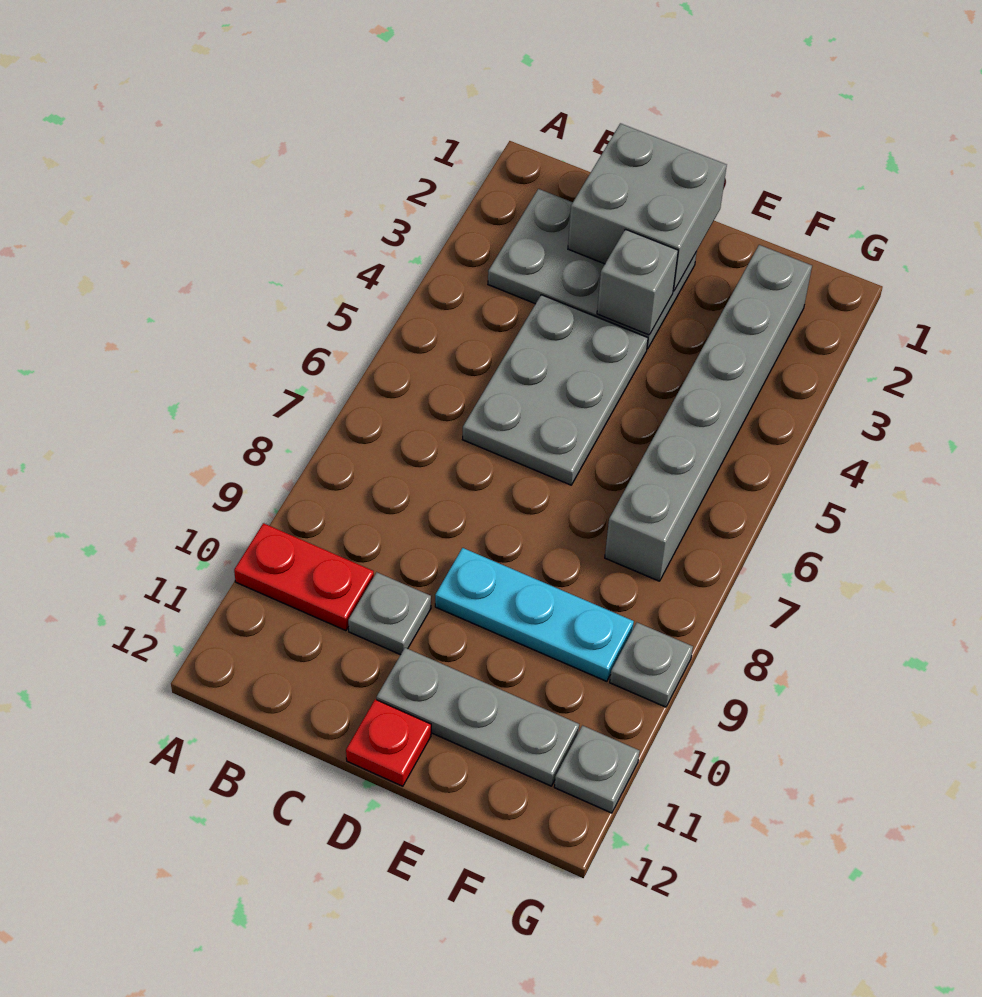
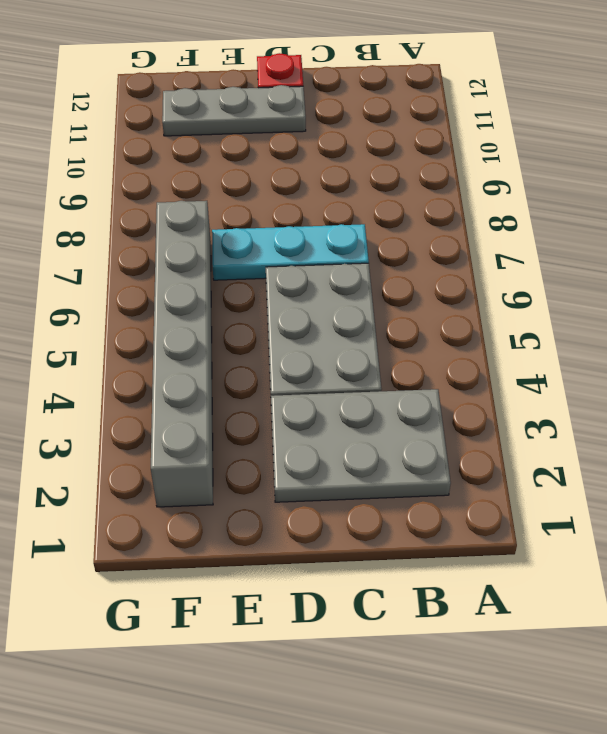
cyan plate C7:E7 level 1 -> cyan plate D9:F9 level 1
none -> red plate A10:B10 level 1
none -> grey plate C10 level 1
none -> grey plate G9 level 1

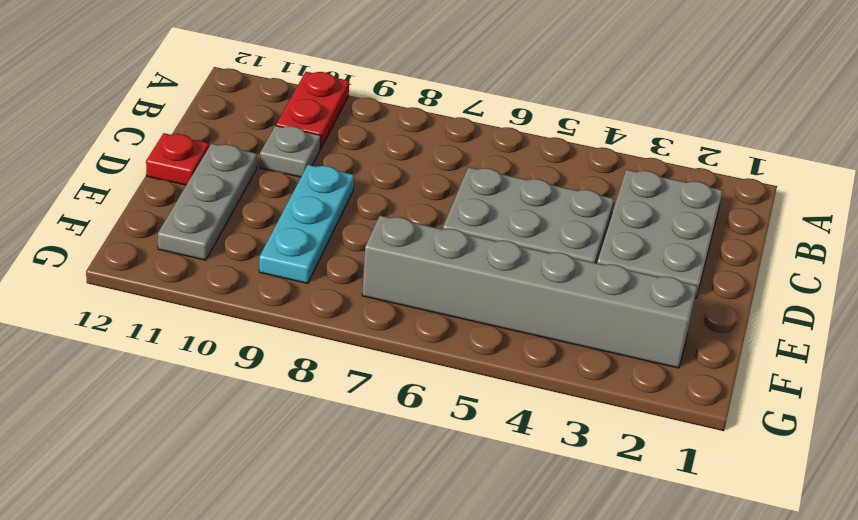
none -> grey plate G9 level 1
none -> grey plate G11 level 1
none -> grey brick C1:D2 level 2

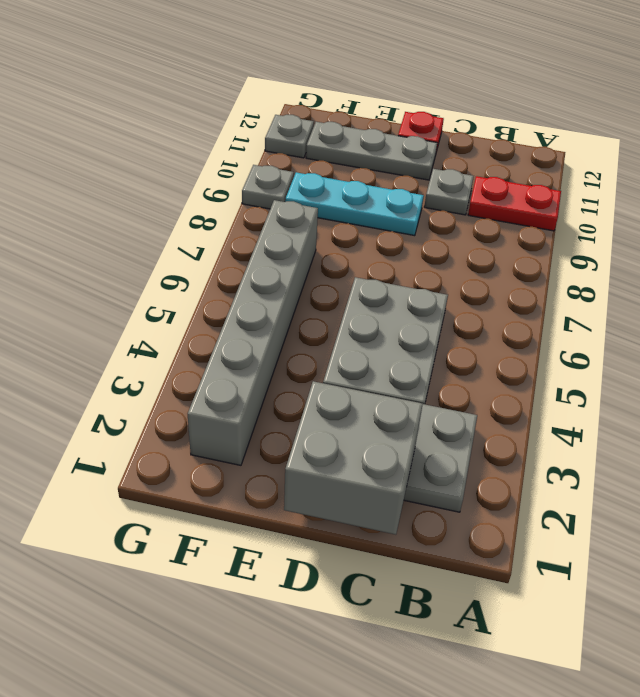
none -> grey brick D3 level 2

